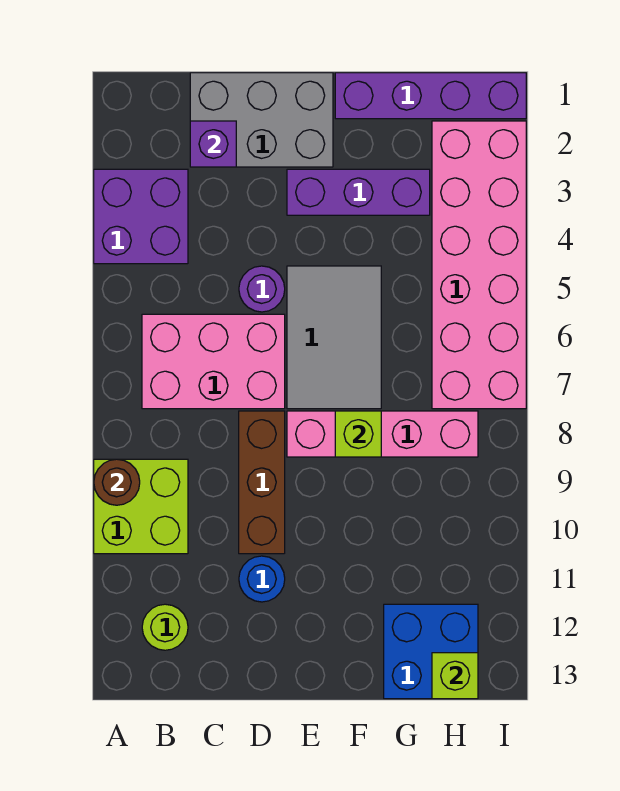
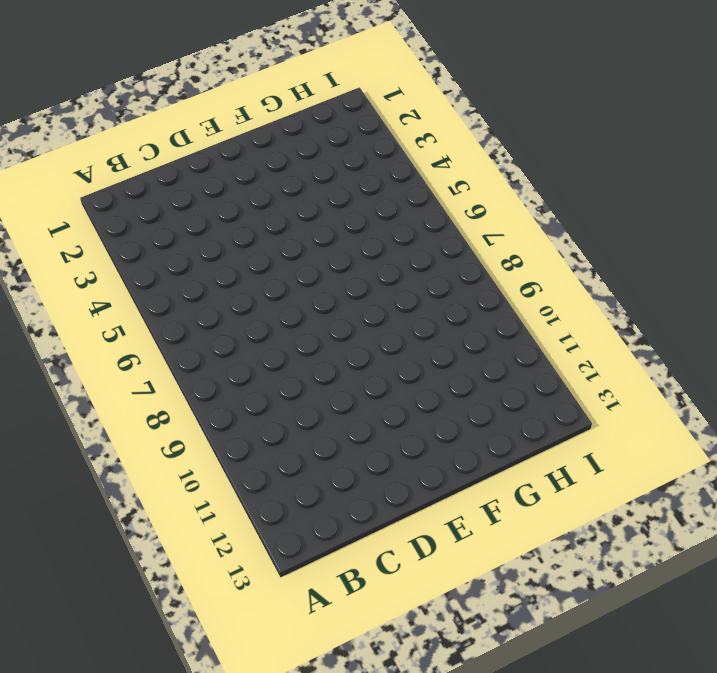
none -> purple brick A3:B4 level 1
none -> lime brick A9:B10 level 1
none -> pink brick B6:D7 level 1

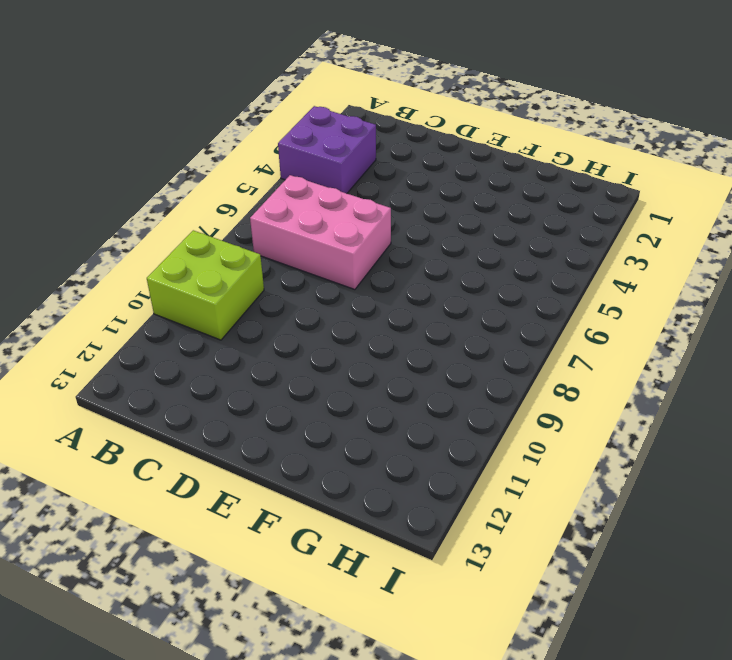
none -> lime round brick B12 level 1
none -> grey brick C1:E2 level 1
none -> purple round brick D5 level 1

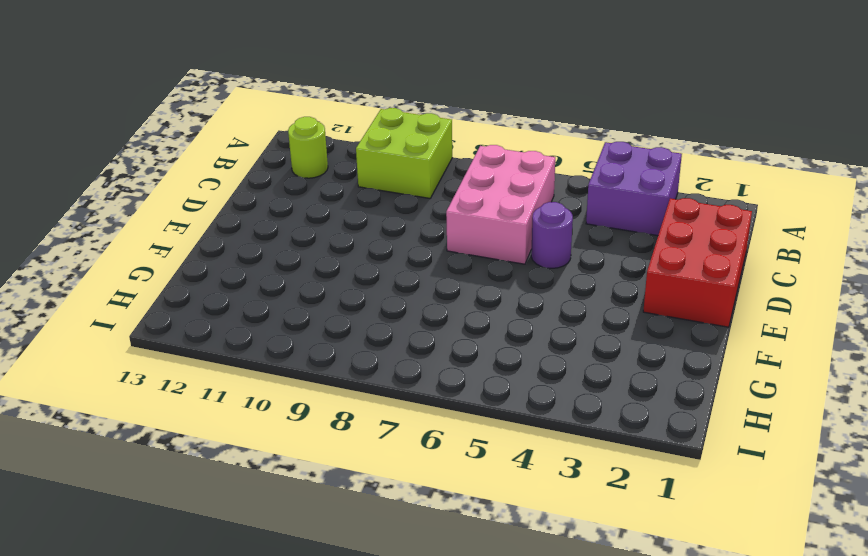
red brick C1:E2 level 1 -> grey brick C1:E2 level 1
none -> brown brick D8:D10 level 1
none -> blue round brick D11 level 1
none -> purple brick E3:G3 level 1

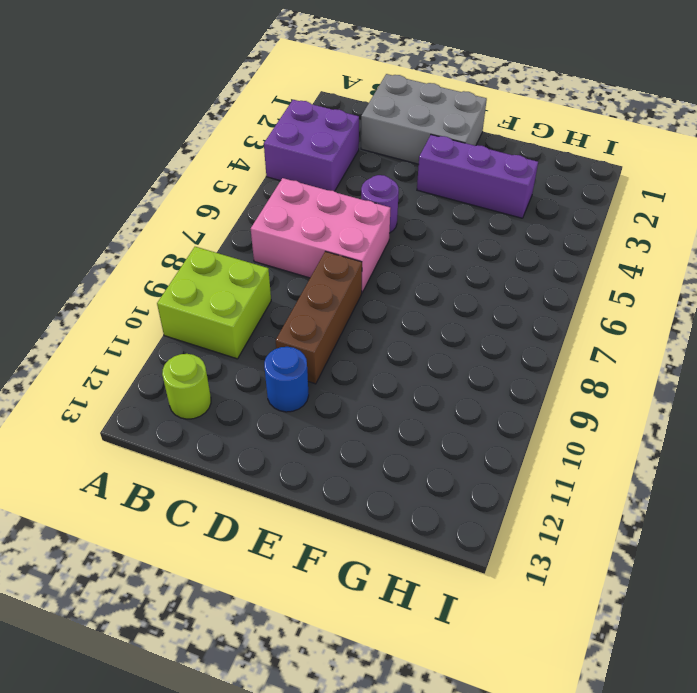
none -> grey tile E5:F7 level 1
none -> pink brick E8:H8 level 1
none -> purple brick F1:I1 level 1

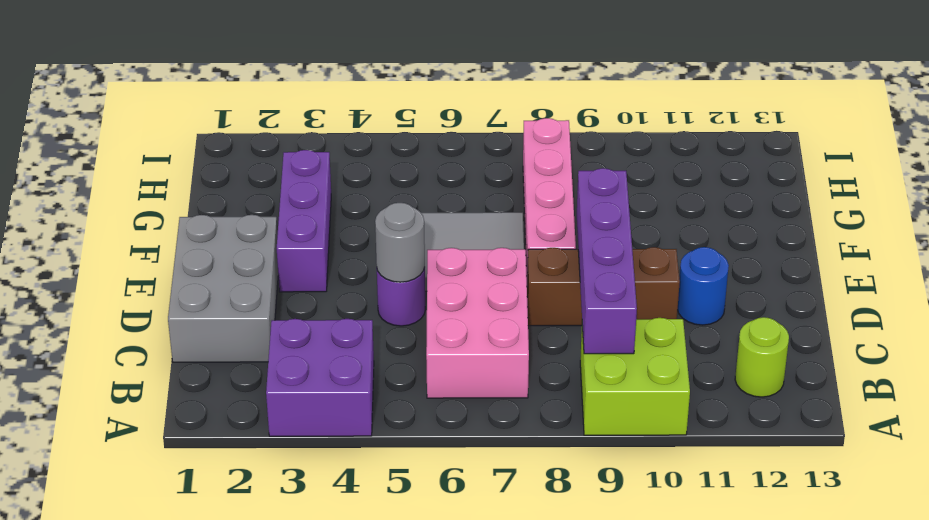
purple brick B9:E9 level 2 -> purple brick F1:I1 level 1
grey round brick D5 level 2 -> none
none -> blue brick G12:H13 level 1
none -> pink brick H2:I7 level 1
none -> brown round brick A9 level 2

